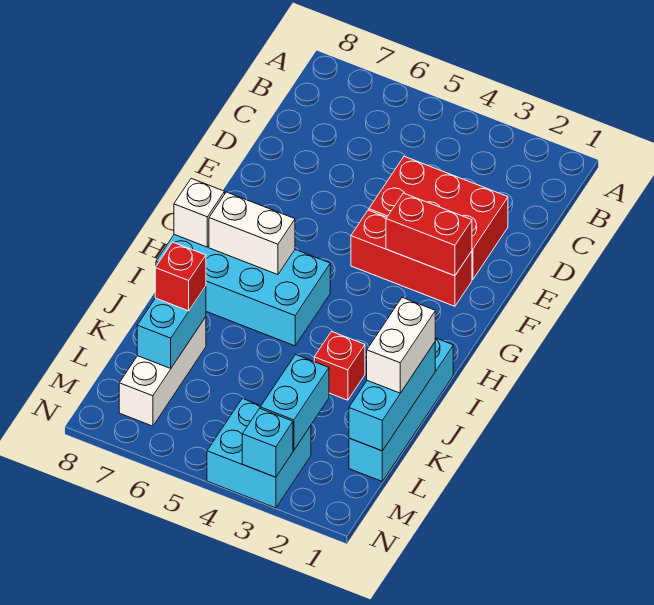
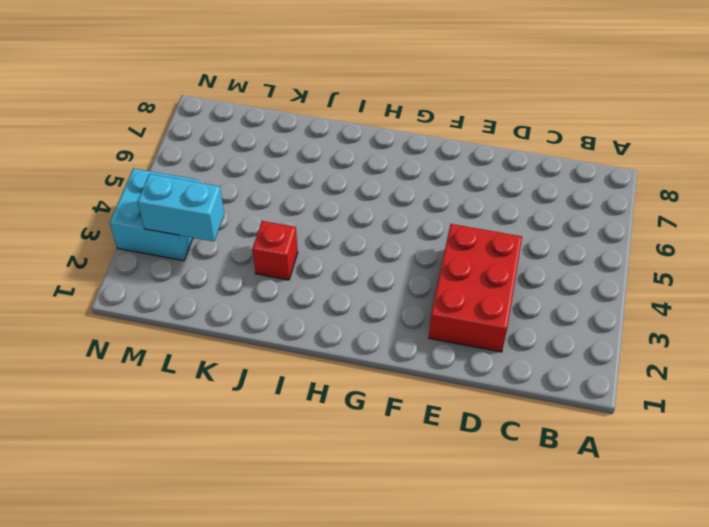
none -> red brick F2:F4 level 1
none -> cyan brick H5:I8 level 1
none -> cyan brick I1:L1 level 1

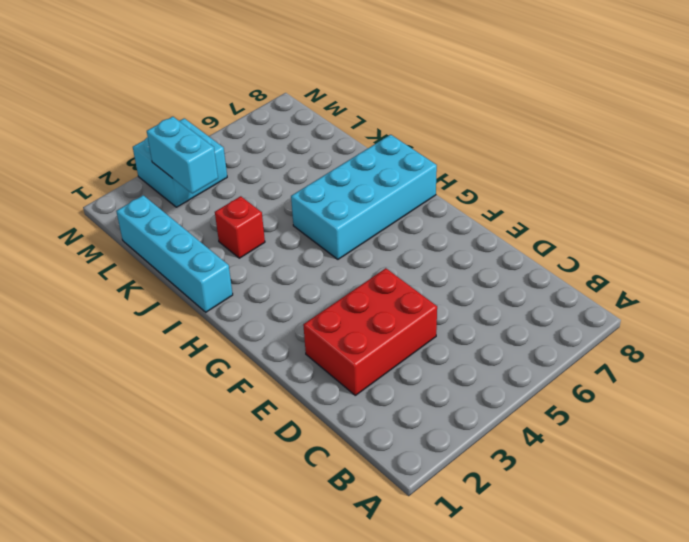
none -> red brick F2:F4 level 1
none -> white brick K7:M7 level 1
none -> red brick F2:F3 level 2

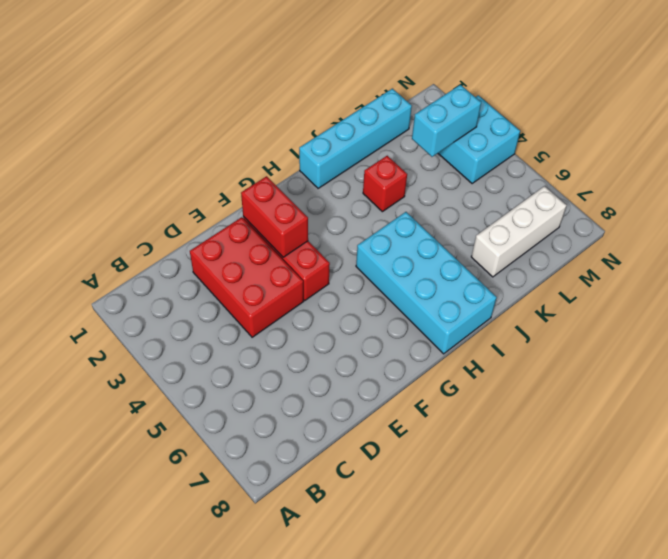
none -> white brick H6:H7 level 2
none -> white brick H8 level 2
none -> cyan brick J1:L1 level 2

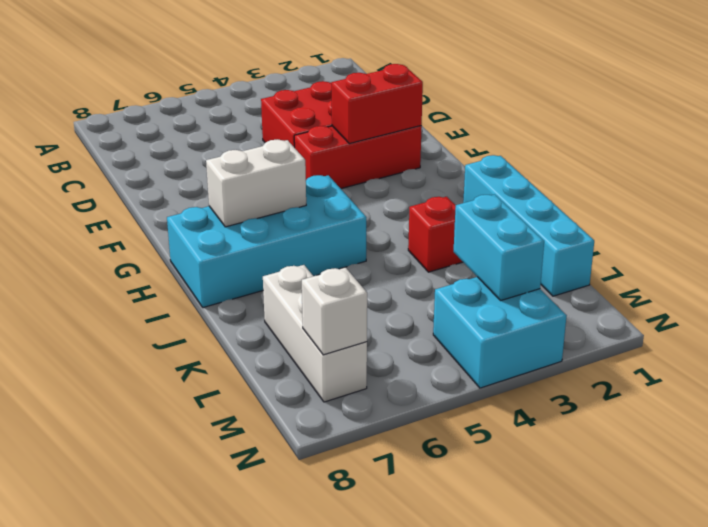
white brick M7 level 2 -> white brick H8 level 2
none -> cyan brick J1:L1 level 2
none -> cyan brick K7:L7 level 2
none -> cyan brick N3 level 2

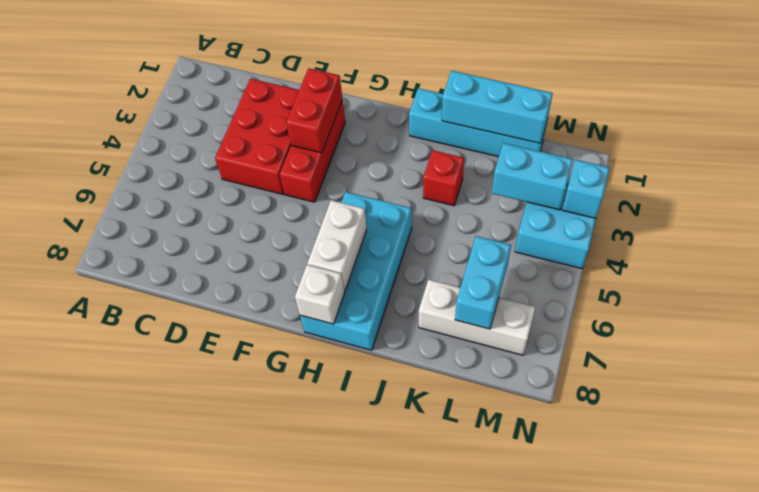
cyan brick L6:L7 level 2 -> cyan brick K7:L7 level 2
none -> white brick J1:K1 level 3
none -> red brick K7 level 3

